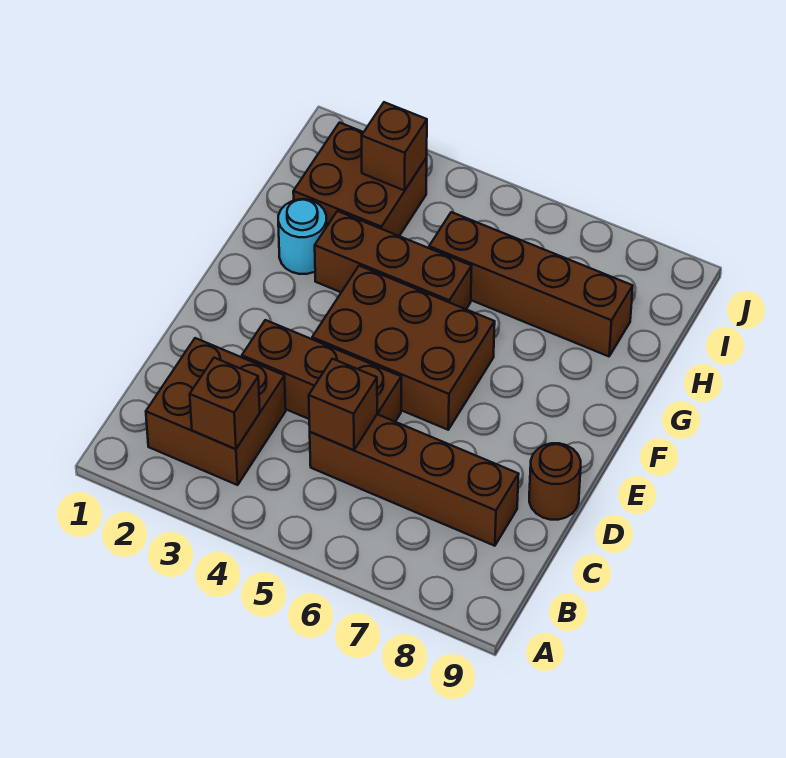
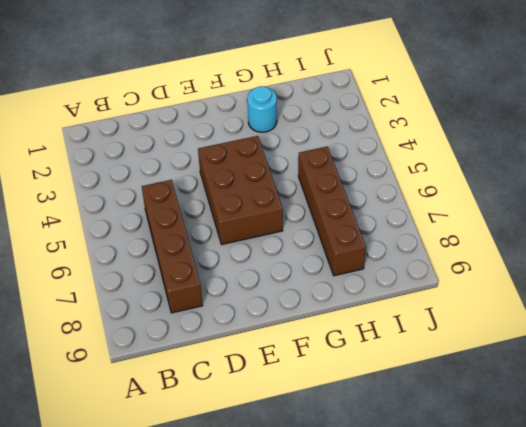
none -> brown brick B2:C3 level 1
none -> brown brick D3:D5 level 1
none -> brown round brick D9 level 1

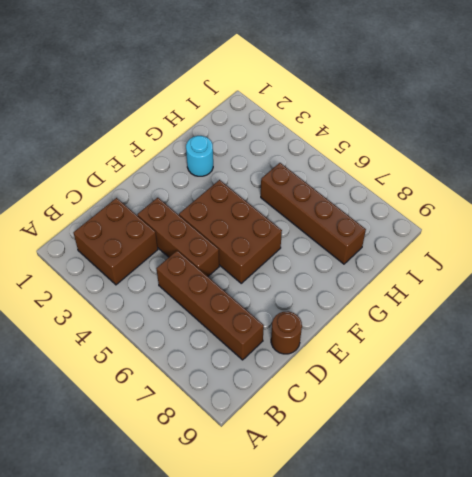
none -> brown brick G3:G5 level 1
none -> brown brick H2:I3 level 1
none -> brown brick B3 level 2

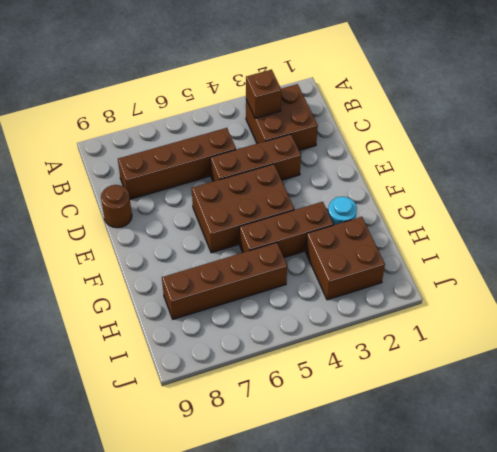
none -> brown brick C5 level 2
none -> brown brick I3 level 2

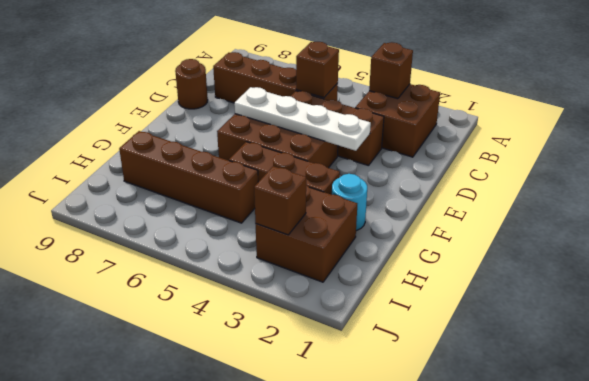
white plate E3:E6 level 2 -> none

